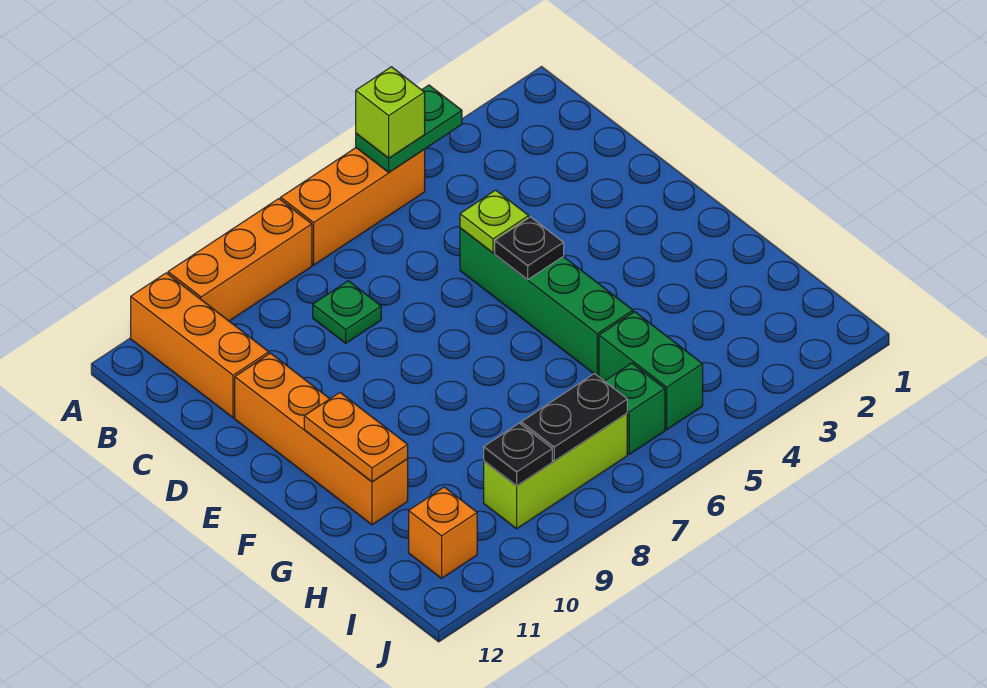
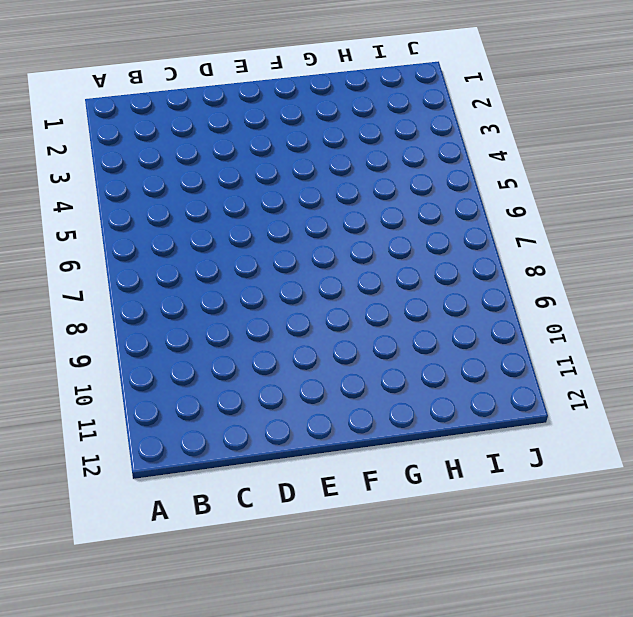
none -> orange brick A5:A7 level 1
none -> orange brick A8:A10 level 1
none -> orange brick A11:C11 level 1

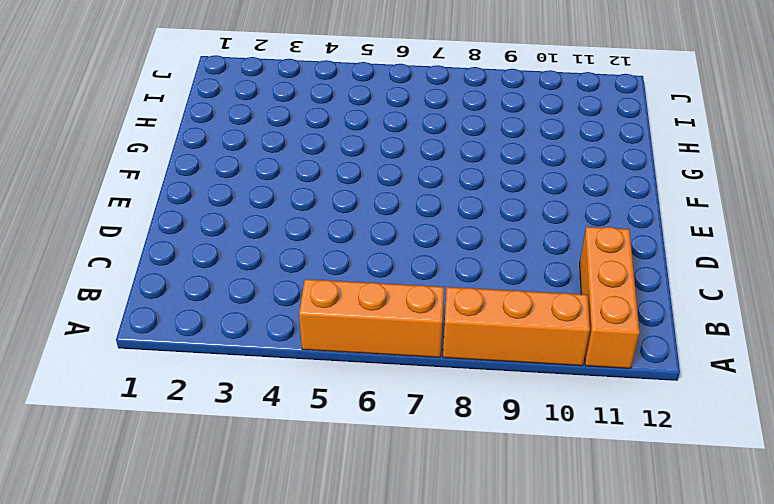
none -> green plate C8 level 1
none -> green brick D5:G5 level 1
none -> orange brick D11:G11 level 1

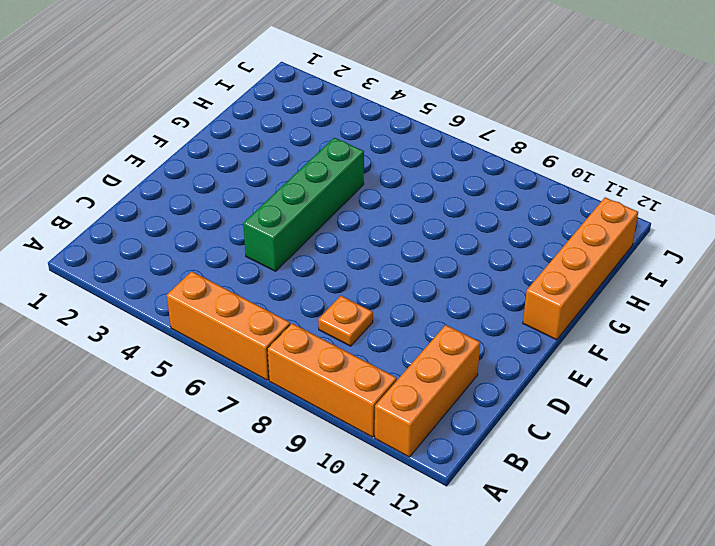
orange plate C8 level 1 -> green plate C8 level 1
orange brick F12:I12 level 1 -> orange brick D11:G11 level 1
none -> green brick H5:I5 level 1
none -> green brick I6 level 1
none -> lime brick I7:I9 level 1

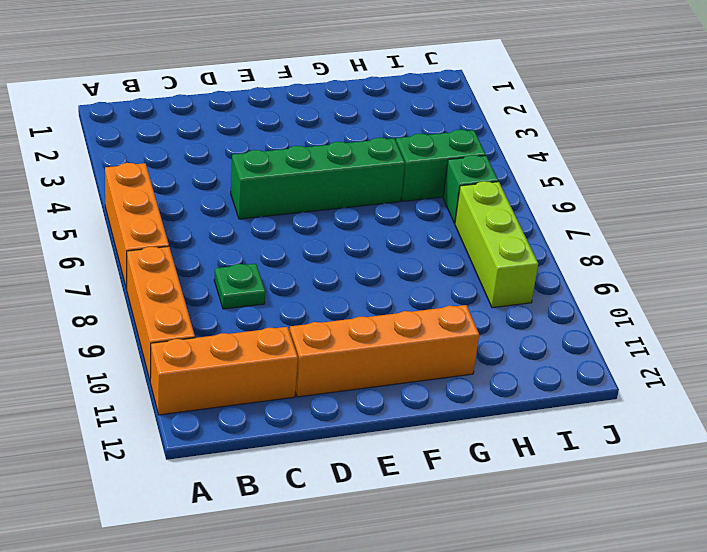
none -> orange brick I11 level 1
none -> green plate A4:A5 level 2
none -> lime plate D5 level 2

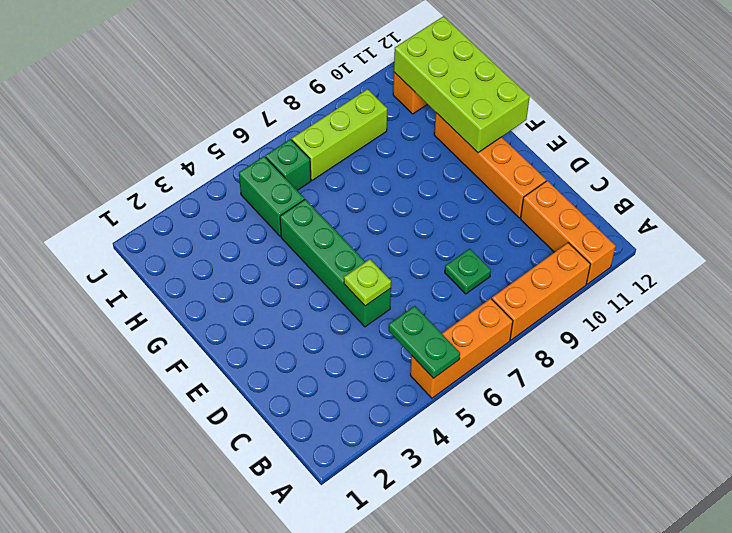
green plate A5:B5 level 2 -> green plate A4:A5 level 2
lime brick F11:I12 level 2 -> orange plate F11:G11 level 2
none -> black plate E5 level 2
none -> black plate I7:I8 level 2
none -> black plate I9 level 2

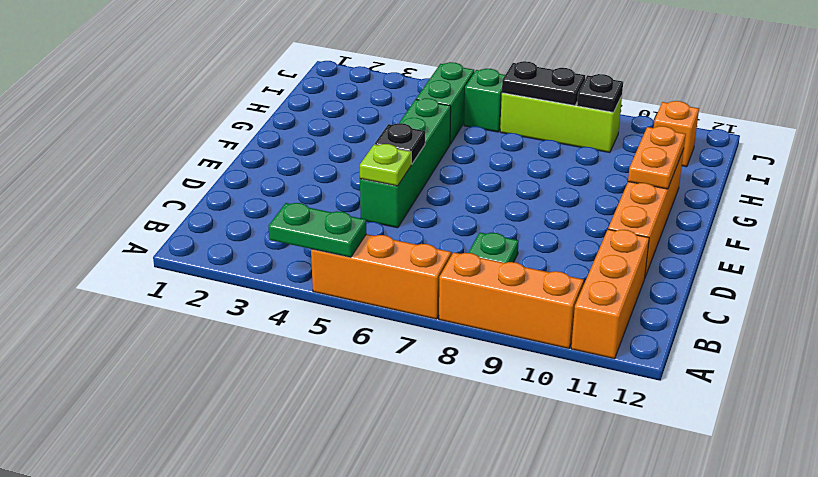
none -> lime brick A5 level 3

